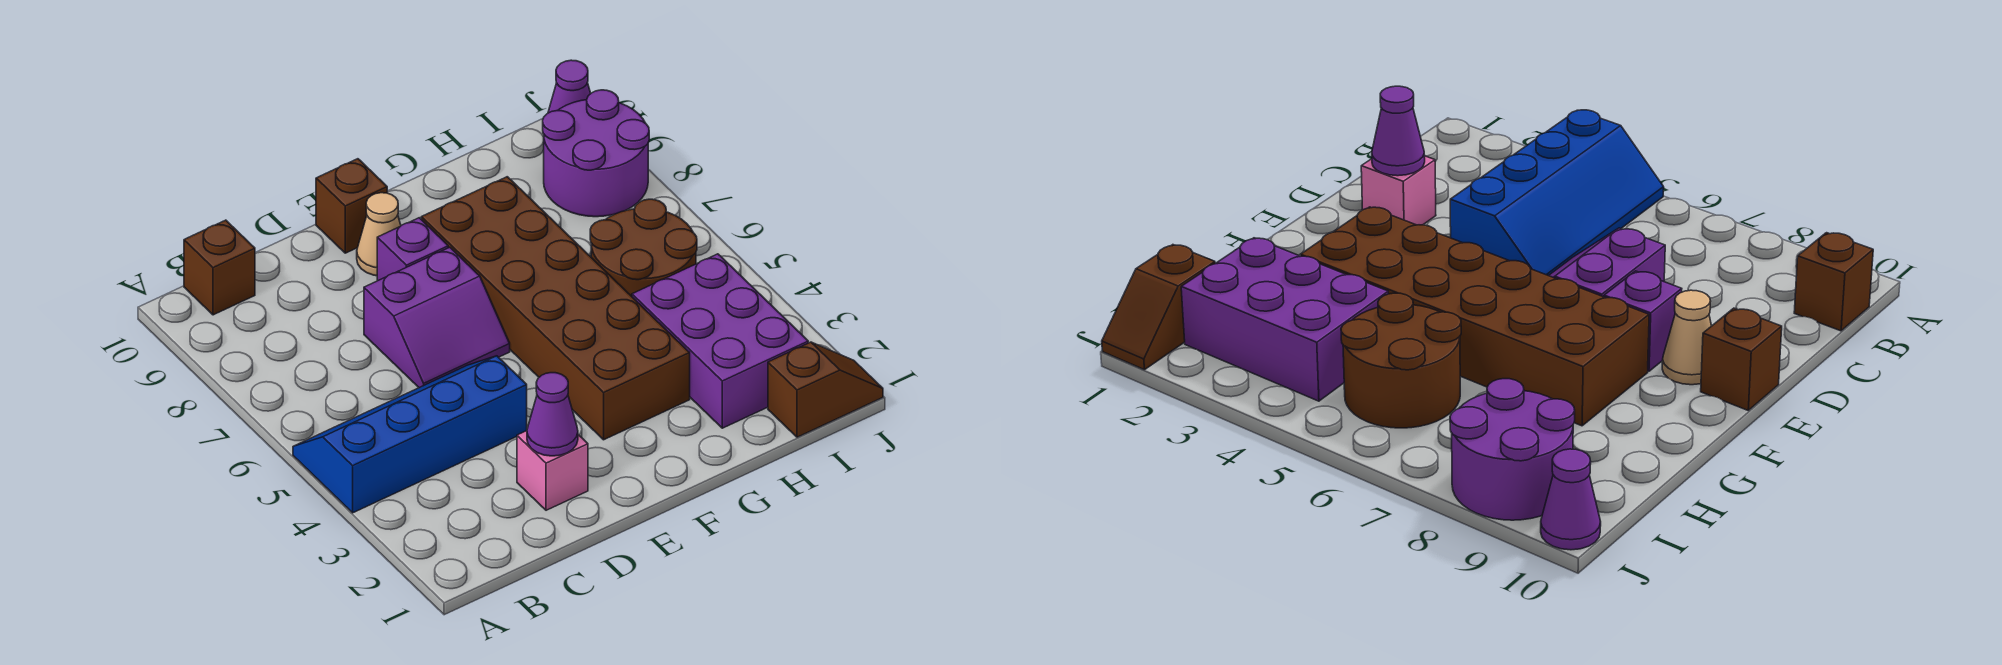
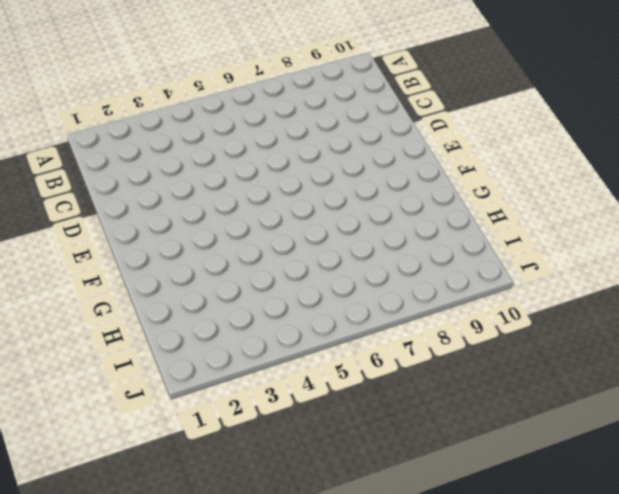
none -> blue slope A4:D5 level 1 top 4
none -> brown brick B10 level 1
none -> pink brick D2 level 1

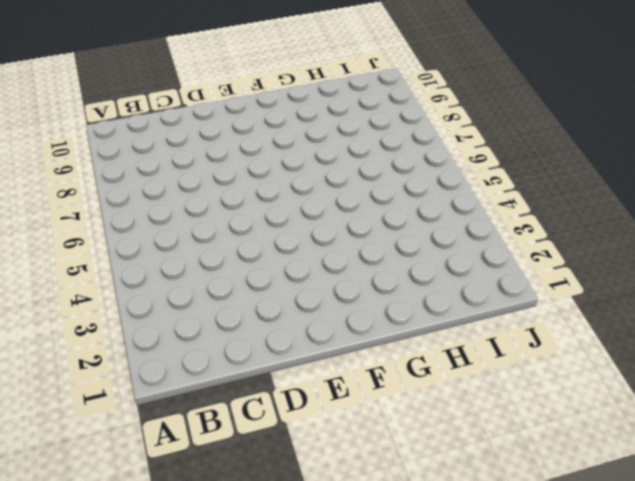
none -> blue slope A4:D5 level 1 top 4
none -> brown brick B10 level 1
none -> pink brick D2 level 1

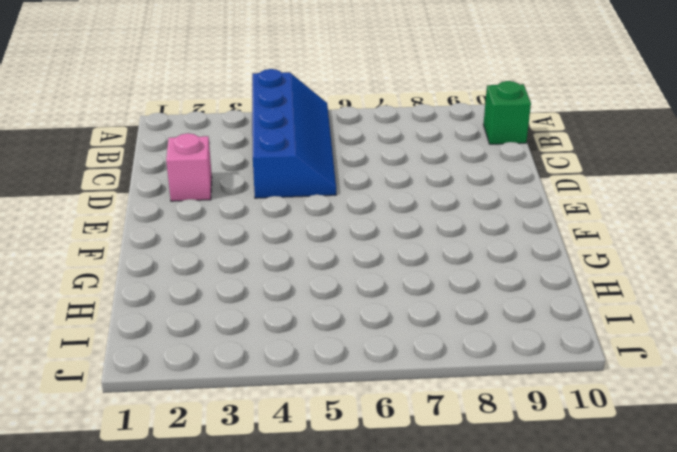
green brick B10 level 1 -> brown brick B10 level 1
none -> purple slope D6:E7 level 1 top 7
none -> purple brick E8 level 1
none -> tan cone E9 level 1

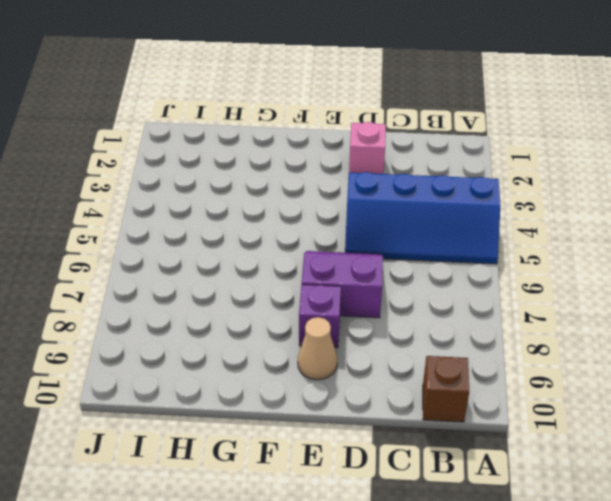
none -> brown brick E10 level 1
none -> brown brick F3:G8 level 1
none -> purple brick H2:I4 level 1

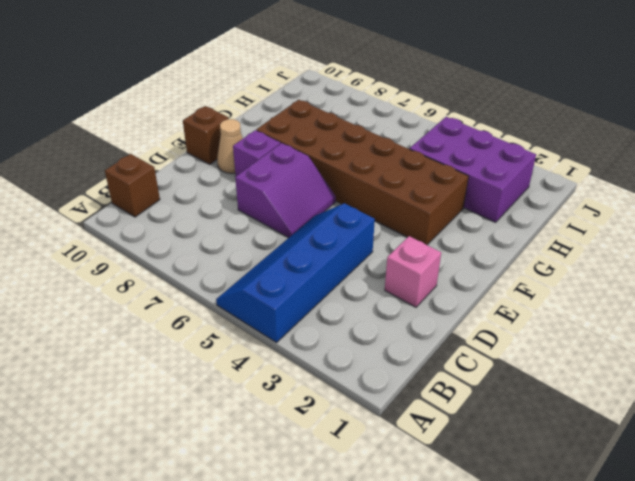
none -> brown round brick H5:I6 level 1
none -> brown slope I1:J1 level 1 top I
none -> purple round brick I8:J9 level 1

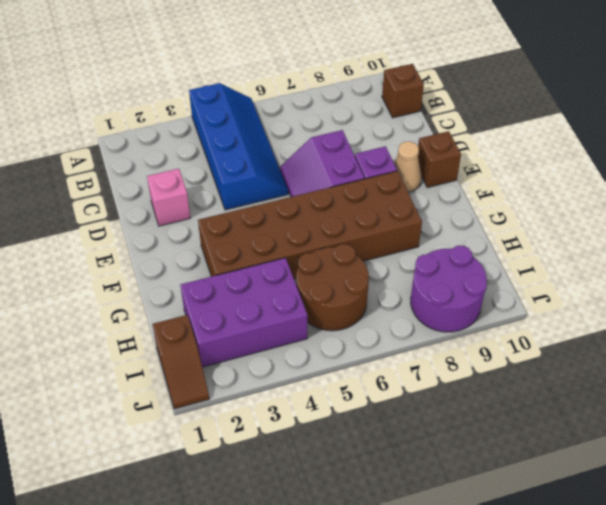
none -> purple cone J10 level 1
none -> purple cone D2 level 2

